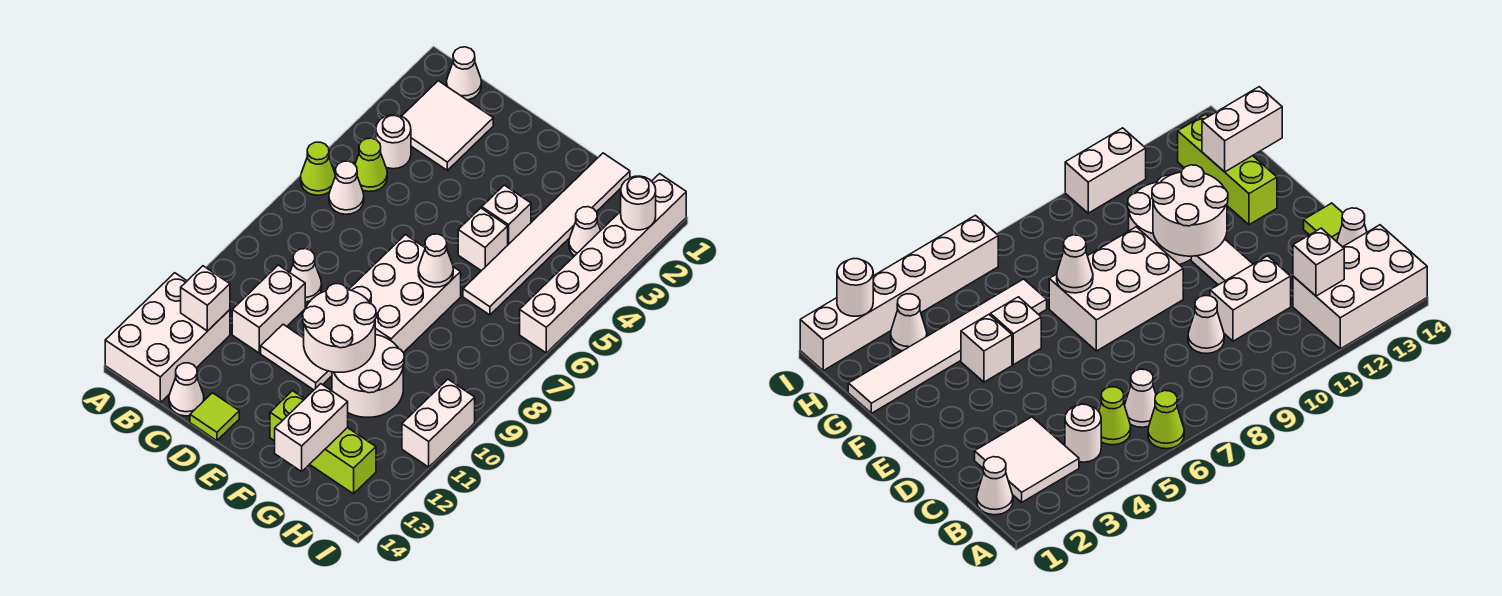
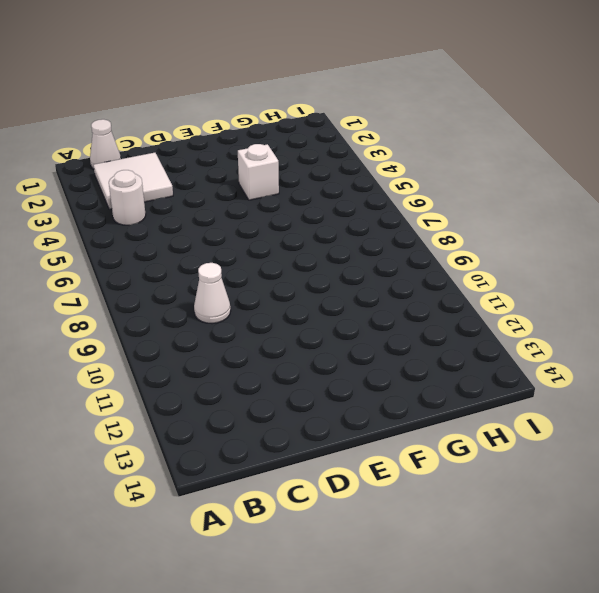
none -> lime cone A6 level 1
none -> white brick A12:B14 level 1
none -> lime cone B5 level 1

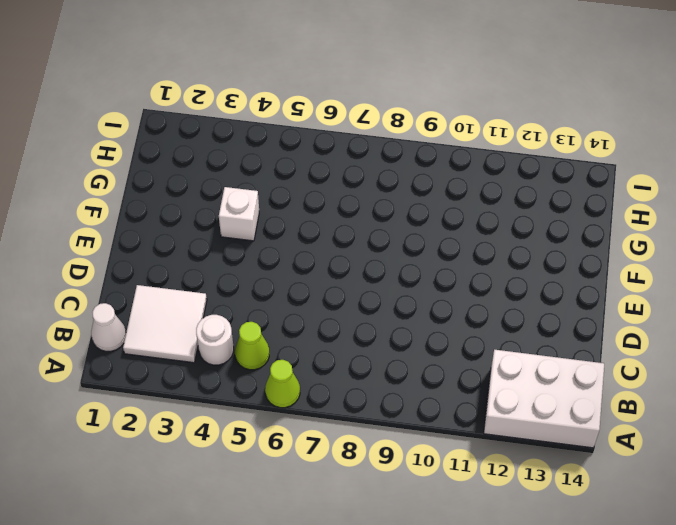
none -> white cone B6 level 1
none -> white cone C9 level 1
none -> white brick C10:C11 level 1

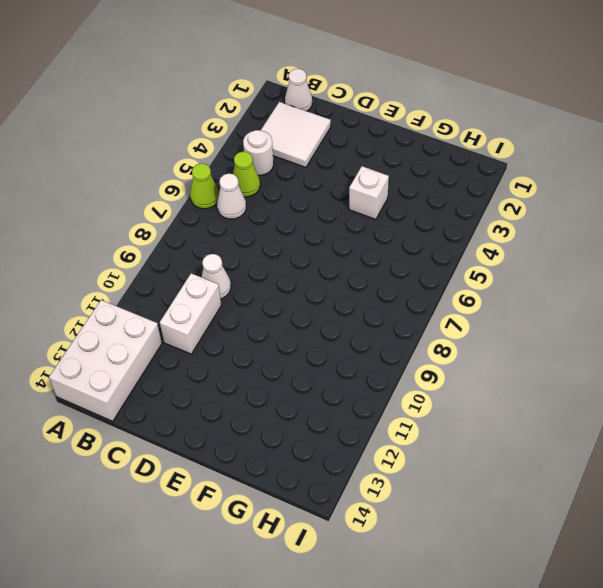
none -> white cone C14 level 1
none -> white tile D11:E11 level 1
none -> lime tile D14 level 1

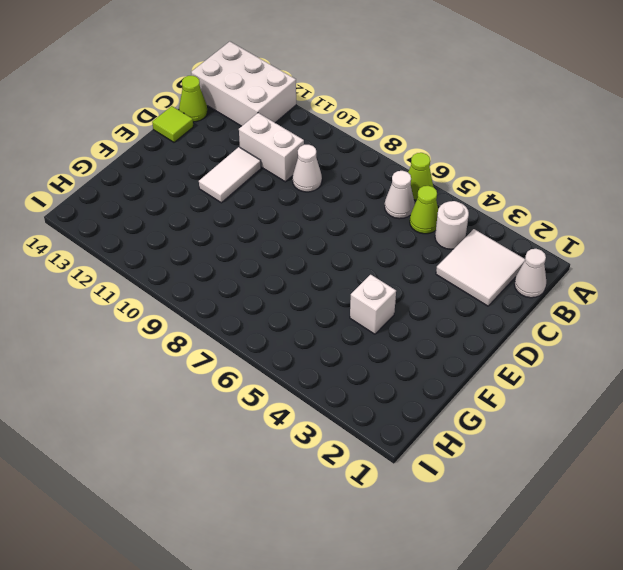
lime cone C14 level 1 -> white cone C14 level 1
none -> white brick E7:F9 level 1
none -> white brick F5 level 1
none -> white round brick F10:G11 level 1

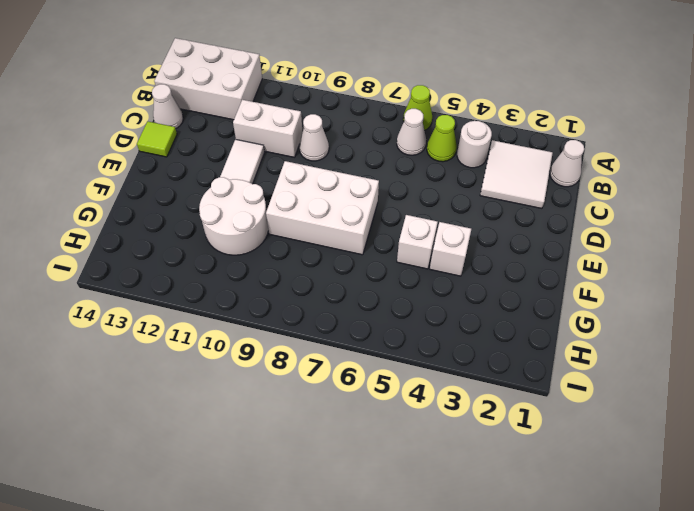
none -> lime brick F13:H13 level 1
none -> white tile G1:G6 level 1
none -> white cone H3 level 1

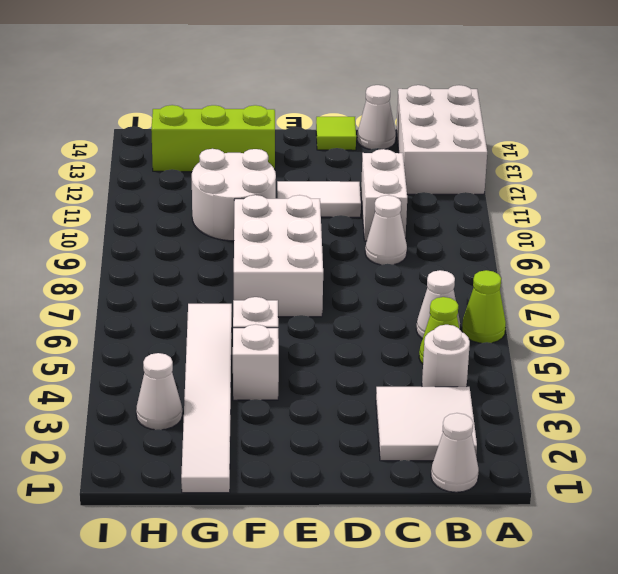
none -> white brick I1:I6 level 1
none -> white brick I10:I11 level 1
none -> white brick B12 level 2

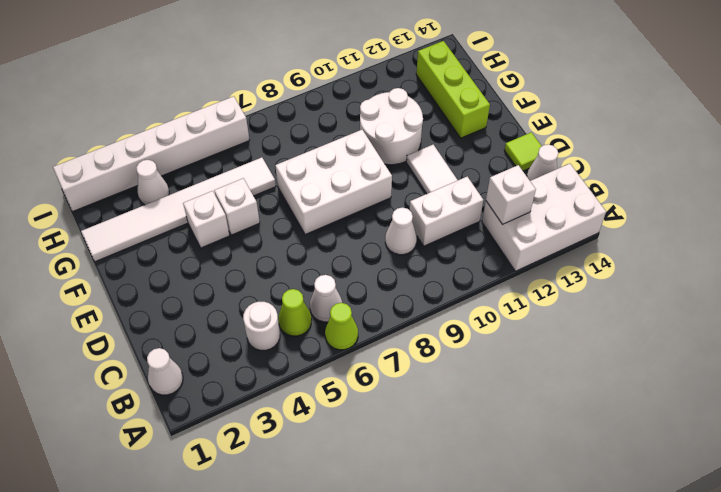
none -> white tile B2:C3 level 1
none -> white brick I10:I11 level 1
none -> white round brick E10:F11 level 2

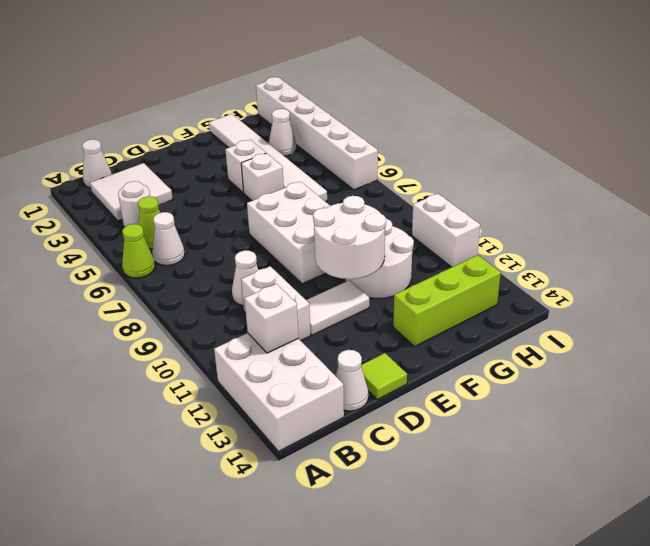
none -> white cone F7 level 2
none -> white brick G13:G14 level 2
none -> white round brick I2 level 2

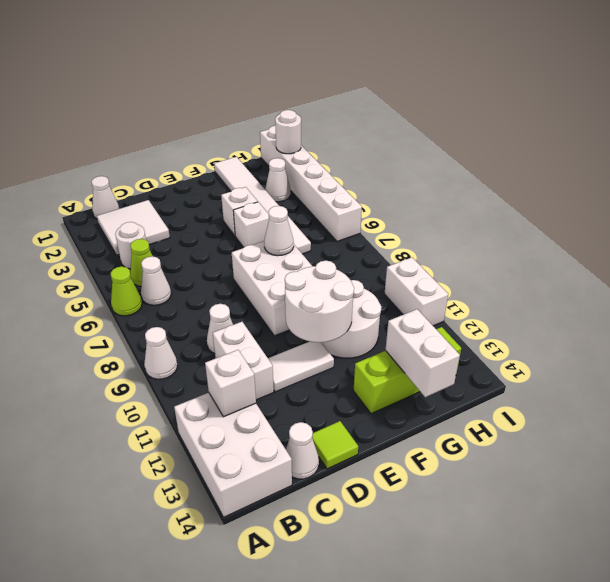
white cone A9 level 1 -> none

